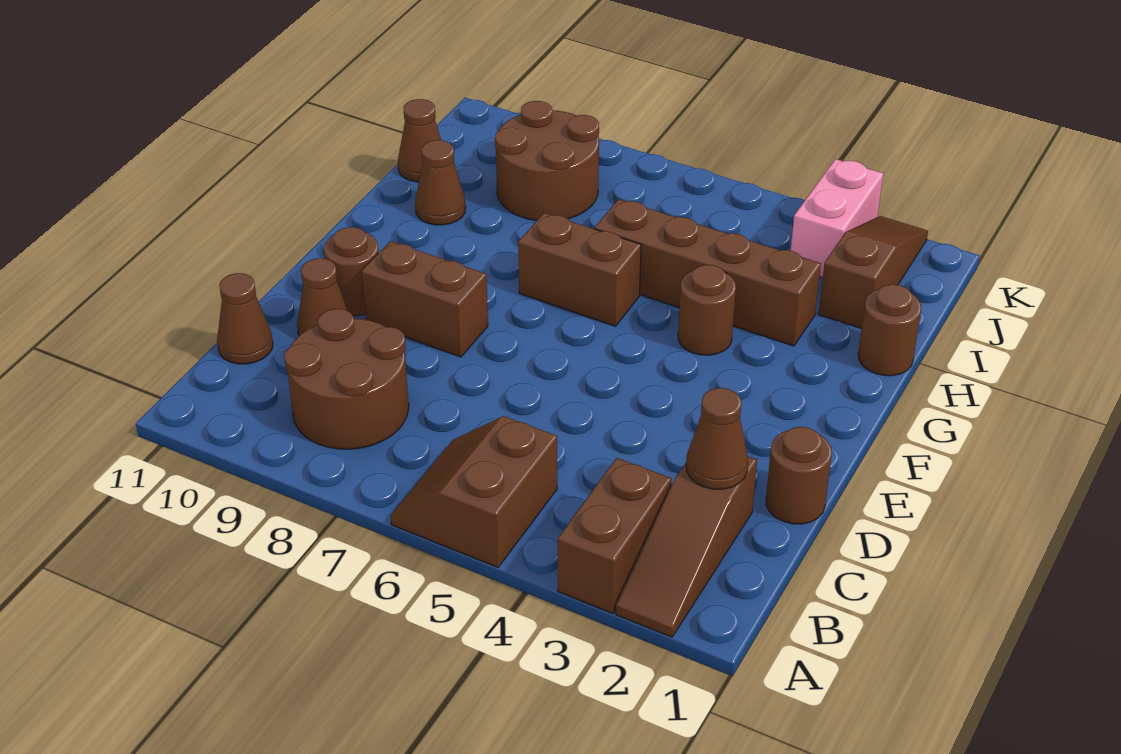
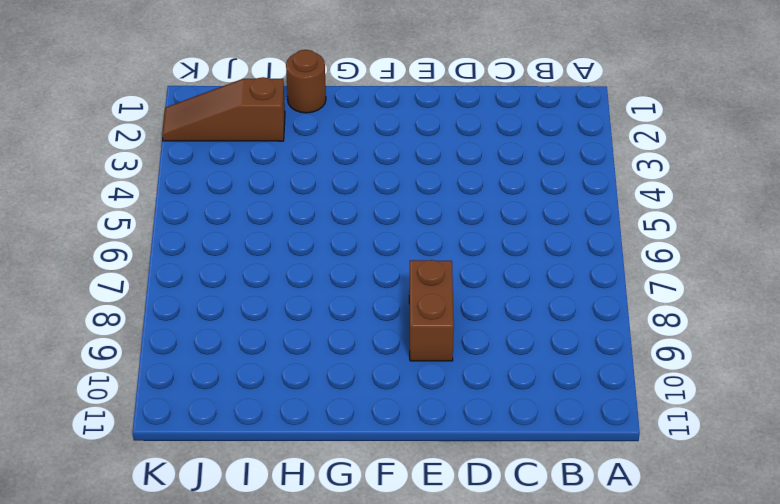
none -> brown slope A2:C2 level 1 top C
none -> brown brick A3:B3 level 1
none -> brown slope A5:B6 level 1 top 5

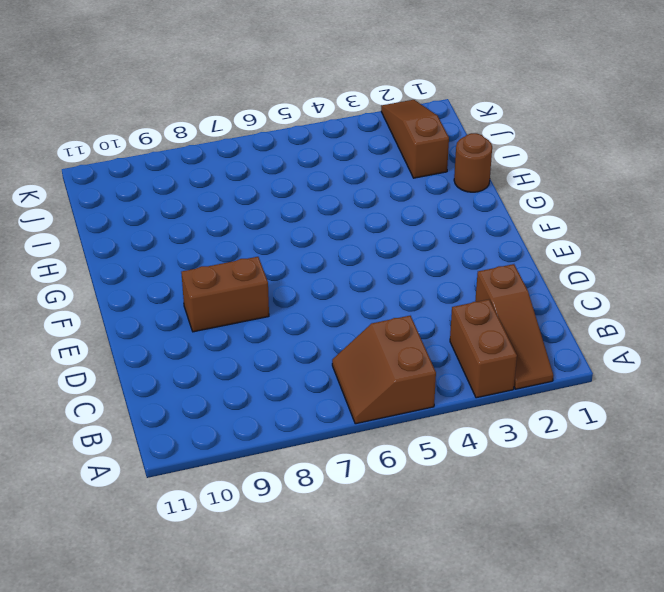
none -> brown round brick B8:C9 level 1
none -> brown cone C11 level 1
none -> brown round brick D1 level 1

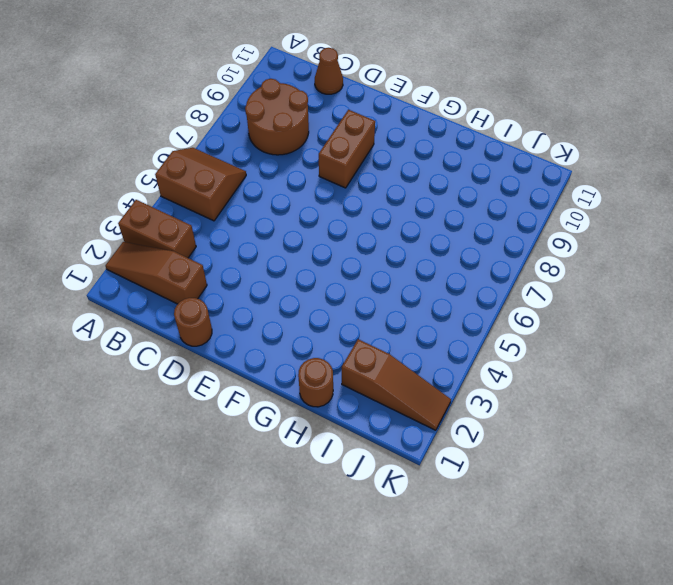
none -> brown cone D10 level 1
none -> brown round brick E10 level 1
none -> brown round brick G4 level 1

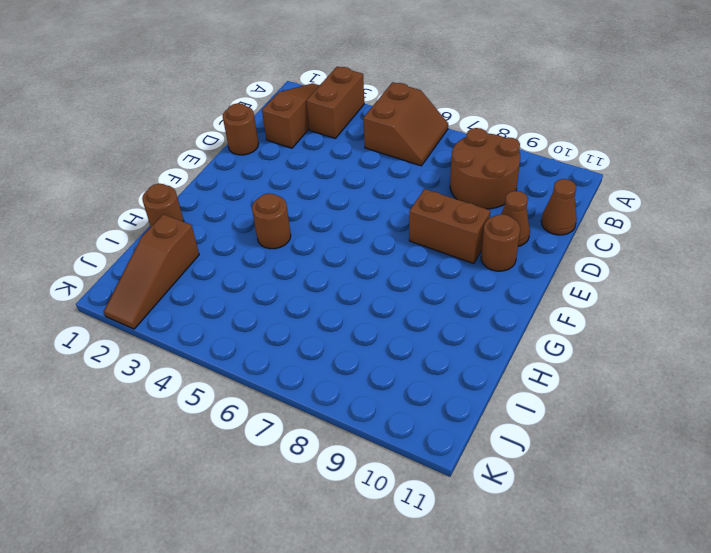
none -> brown brick G6:G7 level 1
none -> brown brick H3:H6 level 1
none -> brown cone H10 level 1

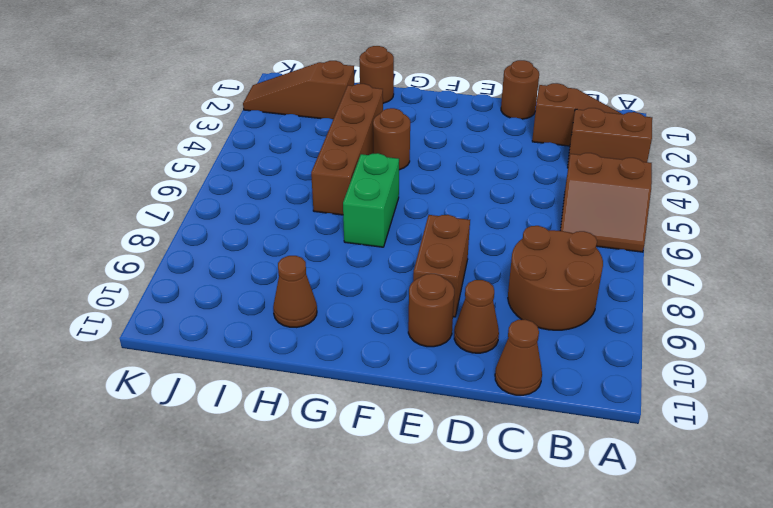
green brick G6:G7 level 1 -> brown brick G6:G7 level 1
none -> brown round brick I8:J9 level 1
none -> brown cone I11 level 1
none -> pink brick J3:K3 level 1

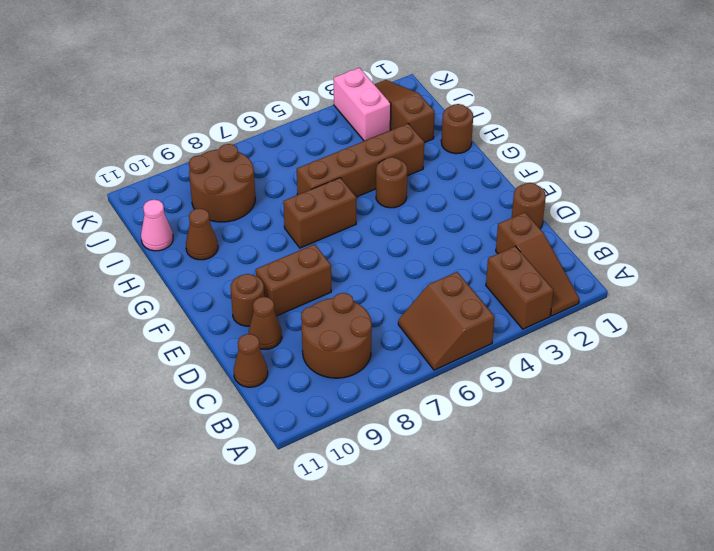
pink cone I11 level 1 -> brown cone I11 level 1
none -> brown cone C2 level 2

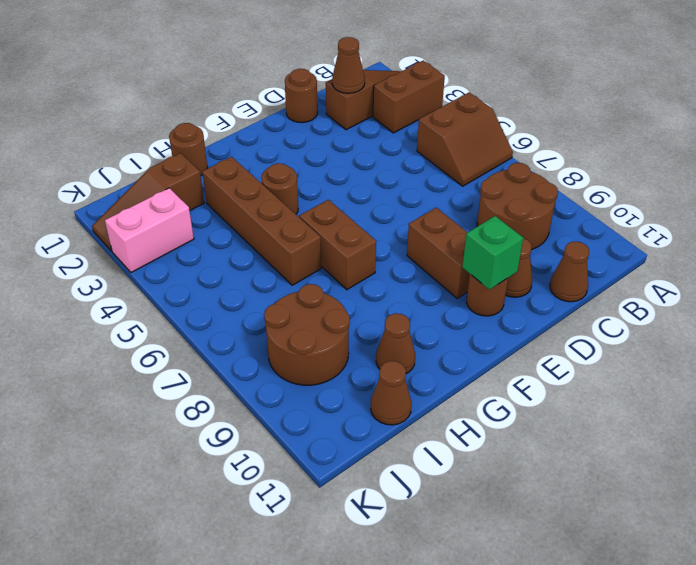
green brick E10 level 2 -> none

